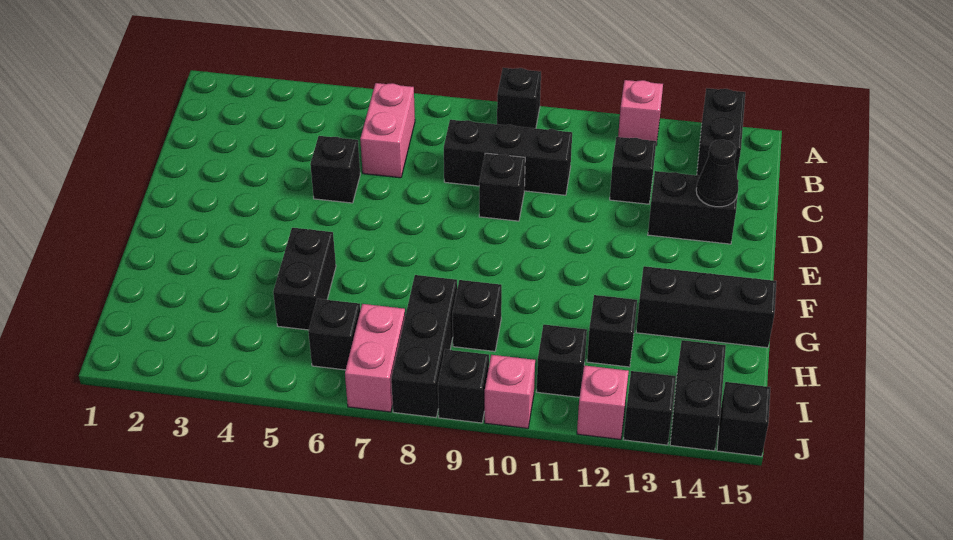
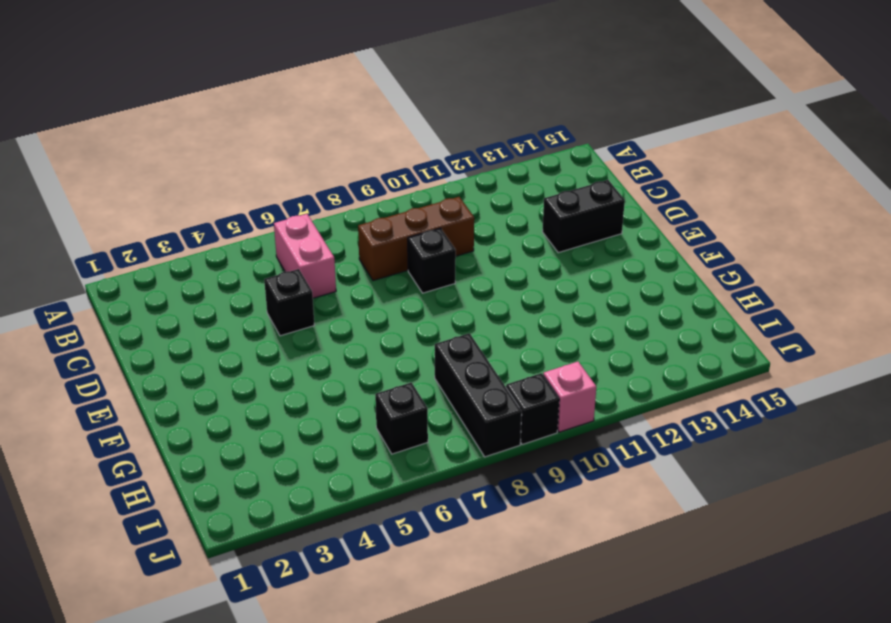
brown brick C8:C10 level 1 -> black brick C8:C10 level 1
none -> black brick A9 level 1
none -> pink brick A12 level 1
none -> black brick A14:B14 level 1

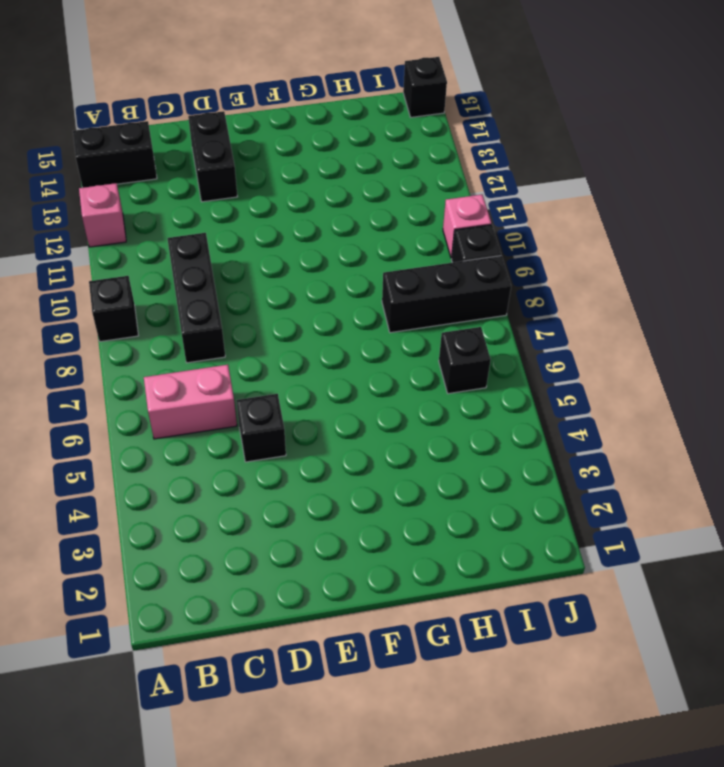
none -> black brick C12 level 1
none -> black brick D9 level 1
none -> black brick G5:H5 level 1

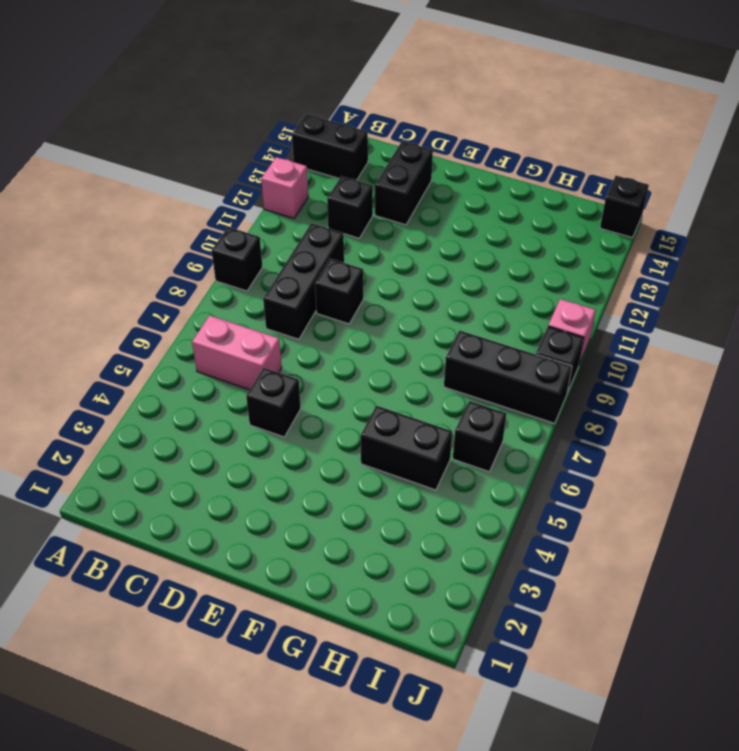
none -> black brick G13:G15 level 1
none -> black brick H9 level 1
none -> black brick H12 level 1

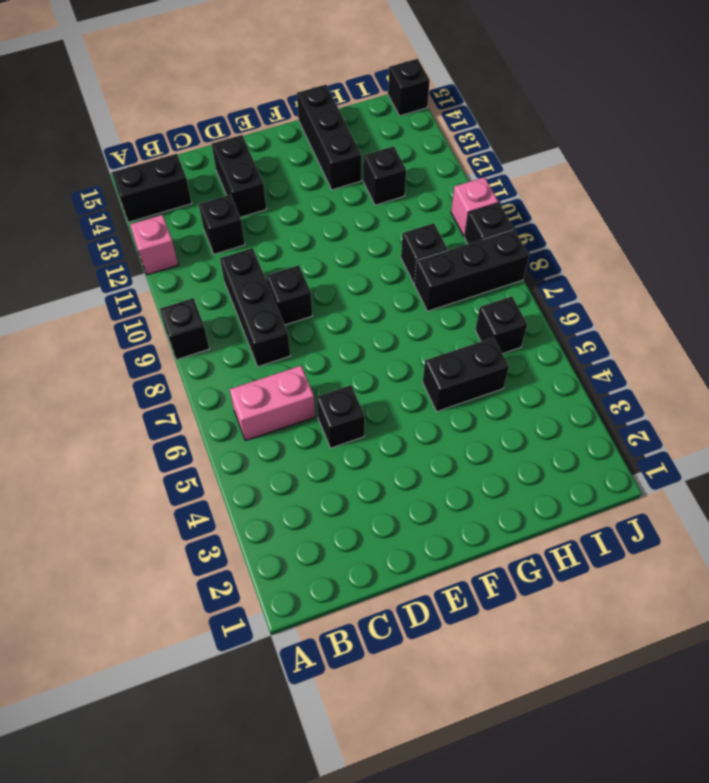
none -> pink brick I7:J7 level 1
none -> black brick I11 level 1
none -> black brick I14:J14 level 1

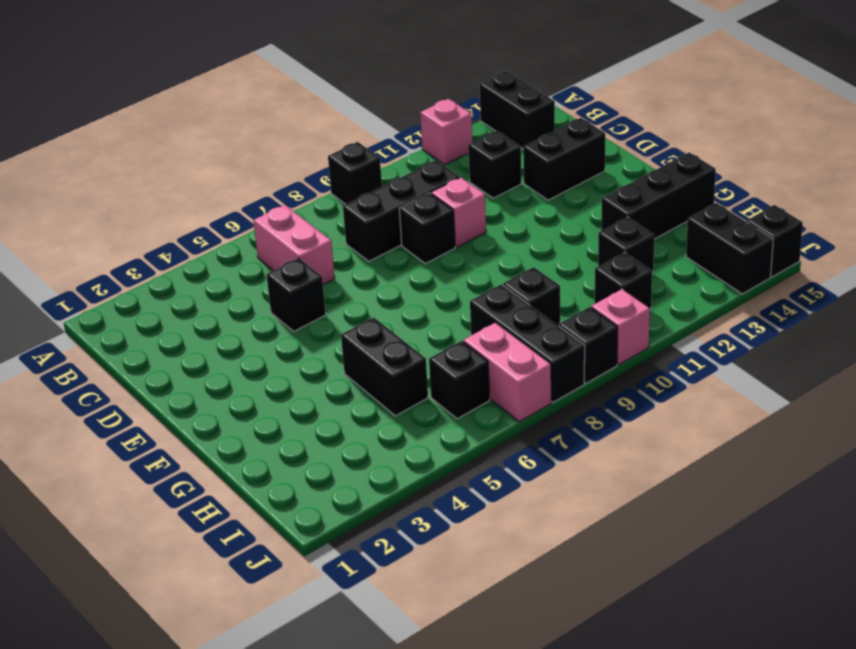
pink brick D10 level 1 -> pink brick J12 level 1
none -> black brick J13 level 1
none -> black cone D14 level 2

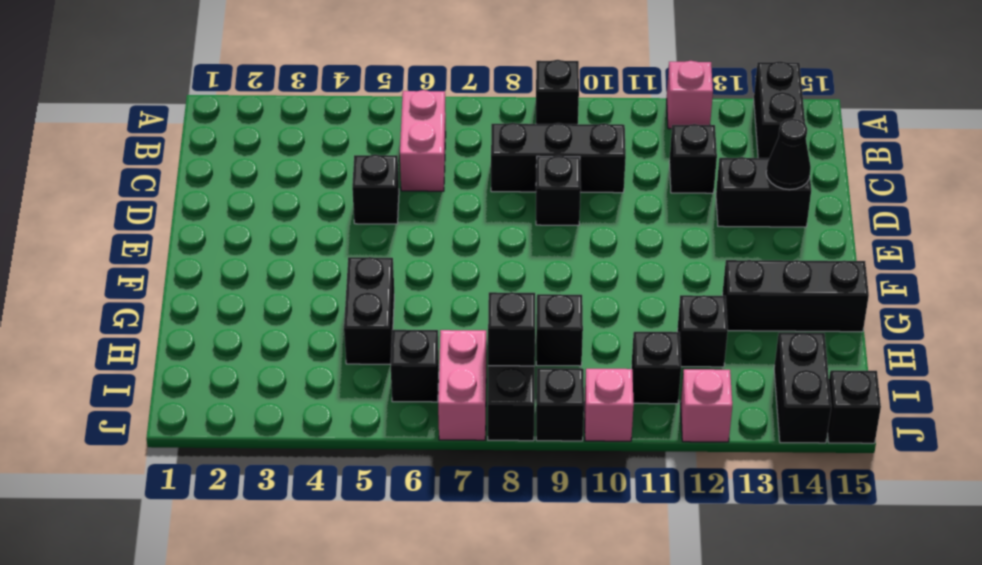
black brick I8 level 2 -> black brick J13 level 1

